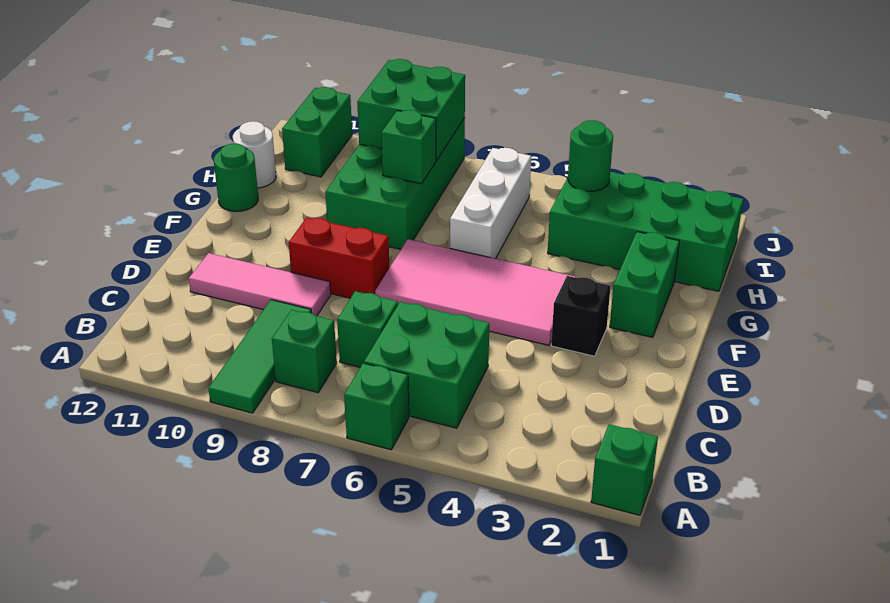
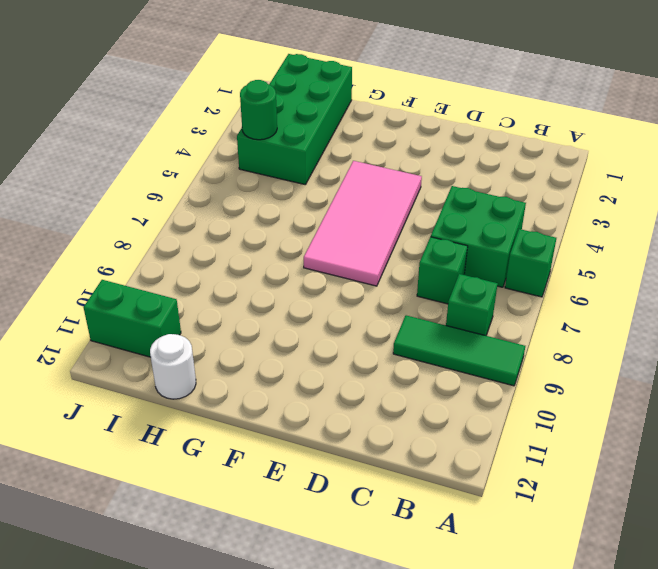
none -> green brick A1 level 1
none -> pink tile D9:D11 level 1
none -> black brick E3 level 1

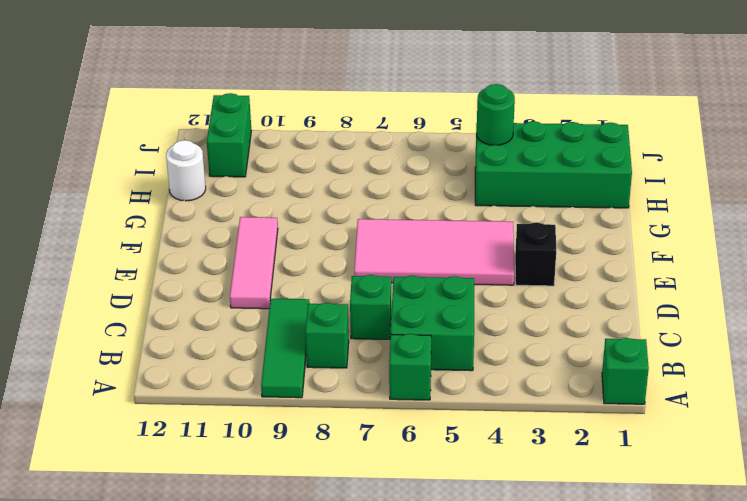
pink tile D10:F10 level 1 -> pink tile D9:D11 level 1
none -> red brick E8:E9 level 1
none -> green brick F2:G2 level 1
none -> white brick G6:I6 level 1

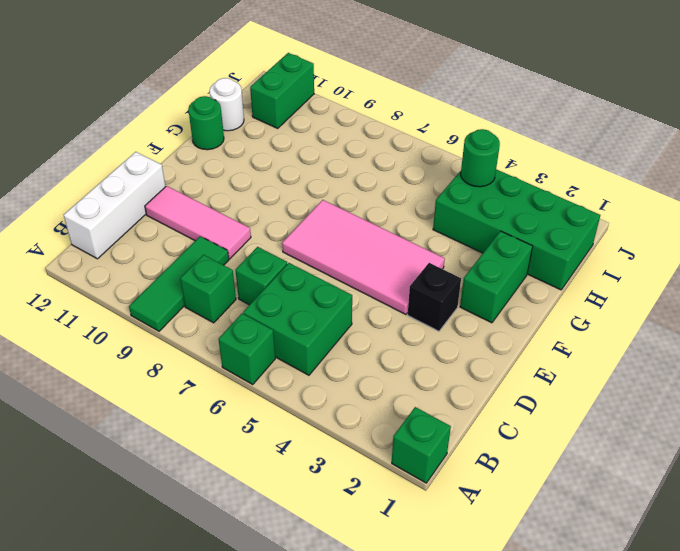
white brick B12:D12 level 1 -> white brick G6:I6 level 1
none -> red brick E8:E9 level 1
none -> green brick G8:J9 level 1
none -> green brick H8 level 2

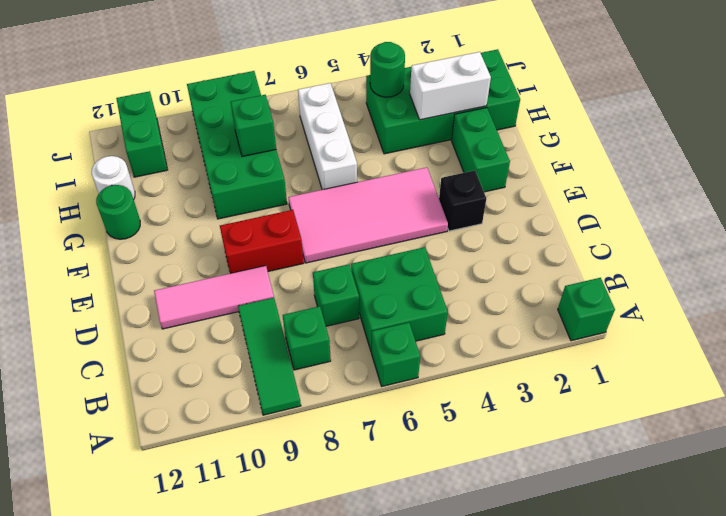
white brick H2:H3 level 2 -> none
none -> green brick I8:J9 level 2

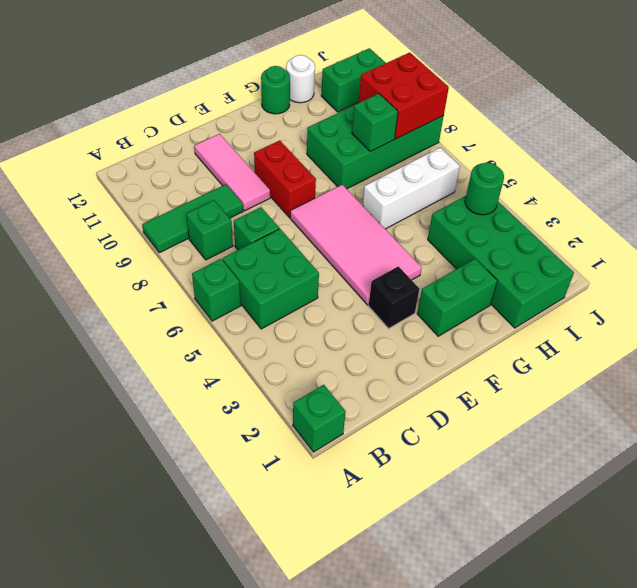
red brick I8:J9 level 2 -> green brick I8:J9 level 2

